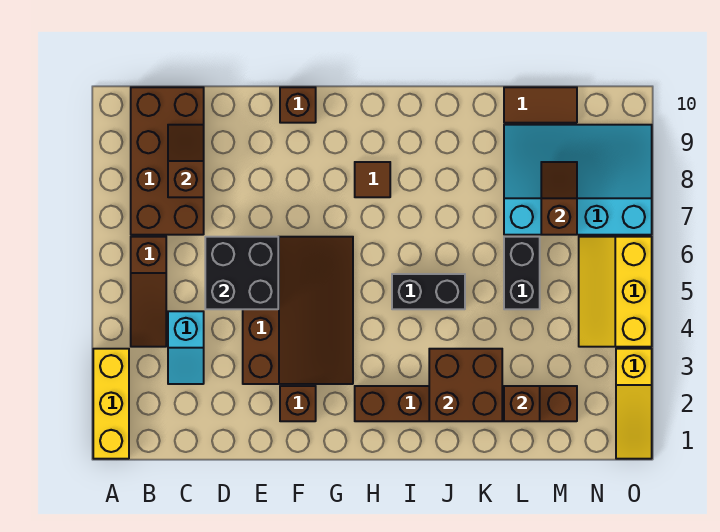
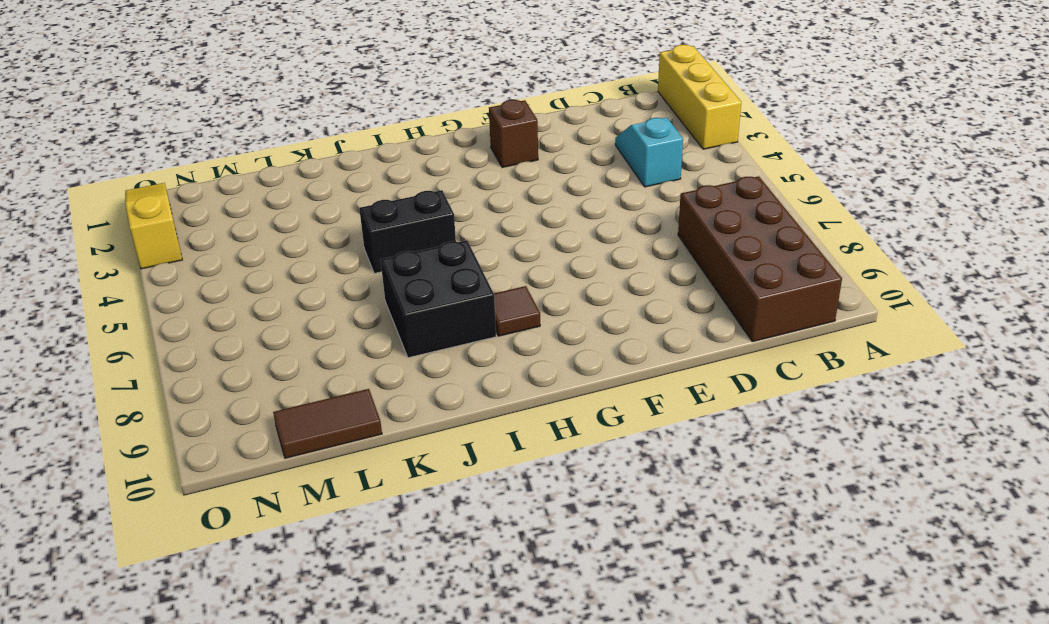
black brick I7:J8 level 1 -> black brick D5:E6 level 2
none -> brown slope B4:B6 level 1 top 6
none -> brown slope E3:G6 level 1 top E
none -> brown brick F10 level 1

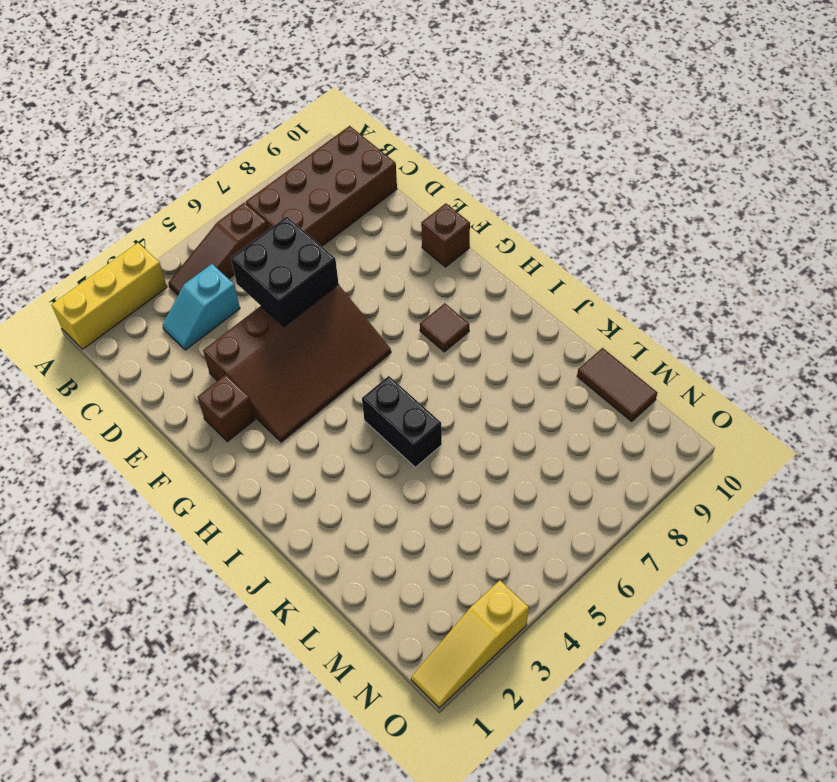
none -> brown brick H2:M2 level 1
none -> black brick L5:L6 level 1
none -> cyan slope L7:O9 level 1 top 7

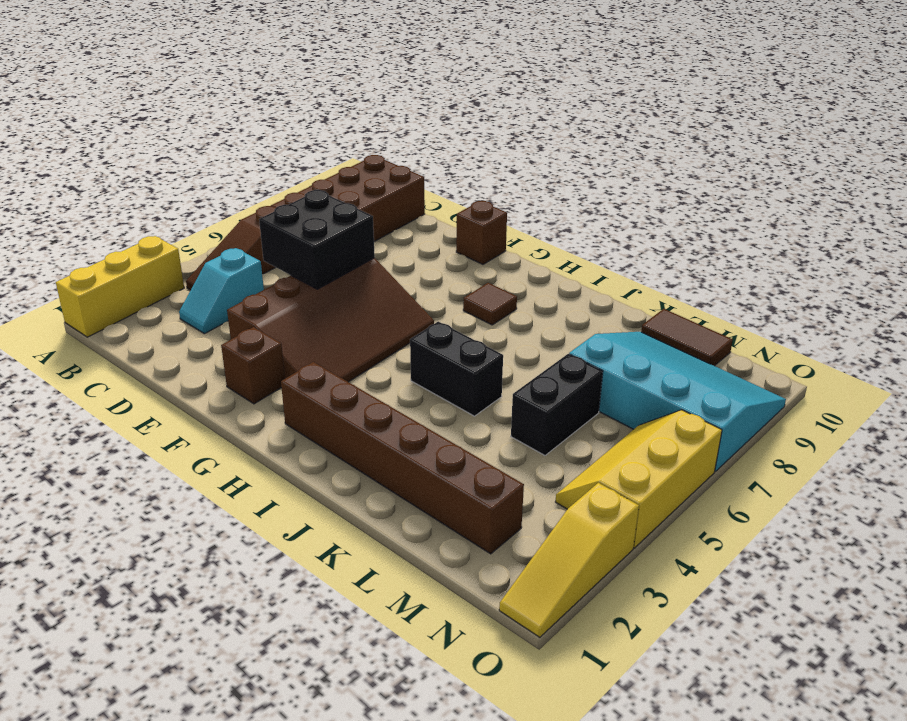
none -> brown slope C8:C9 level 2 top 8
none -> brown brick J2:K3 level 2
none -> brown brick L2 level 2

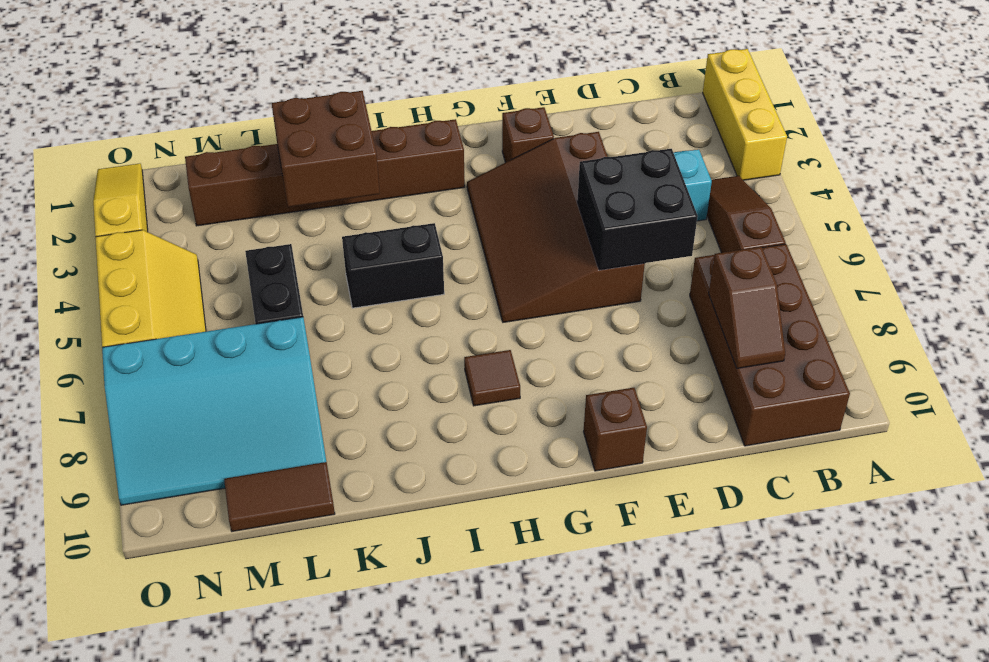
none -> brown brick L2 level 2
none -> brown slope M7:M8 level 2 top 7

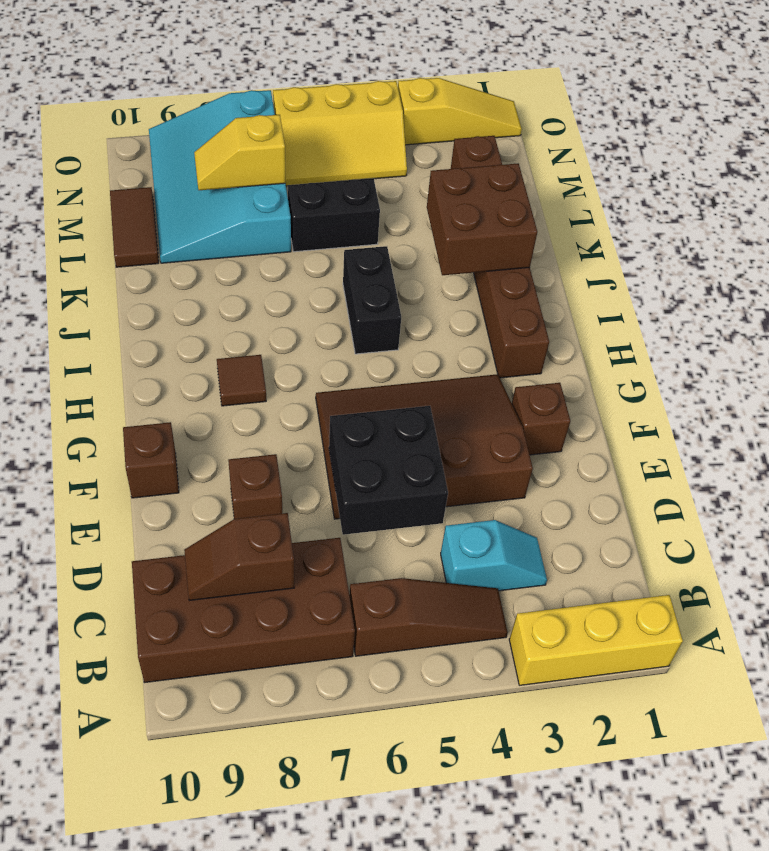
brown brick E8 level 1 -> brown brick L2 level 2
yellow slope M7:M8 level 2 top 7 -> brown slope M7:M8 level 2 top 7

